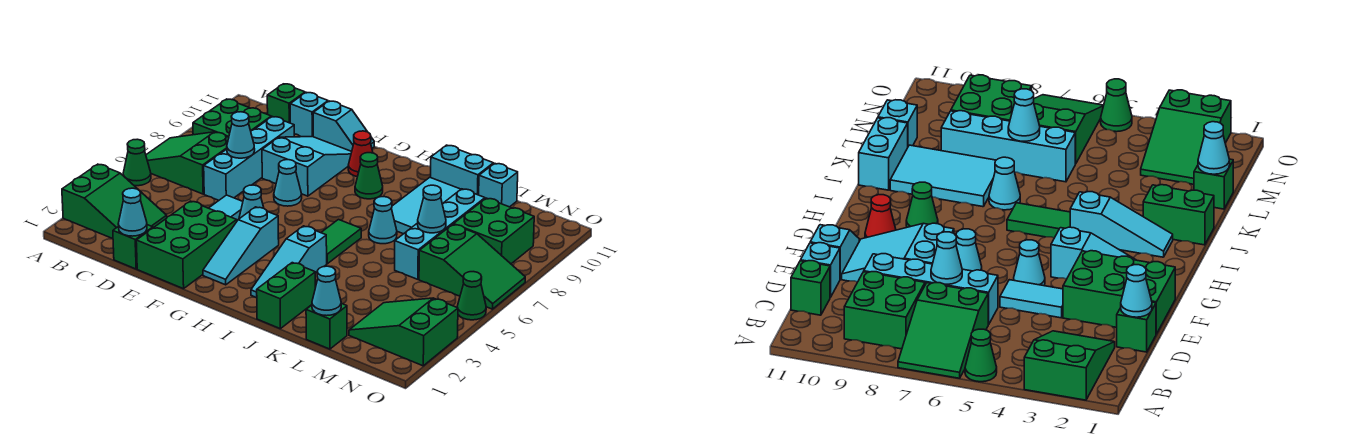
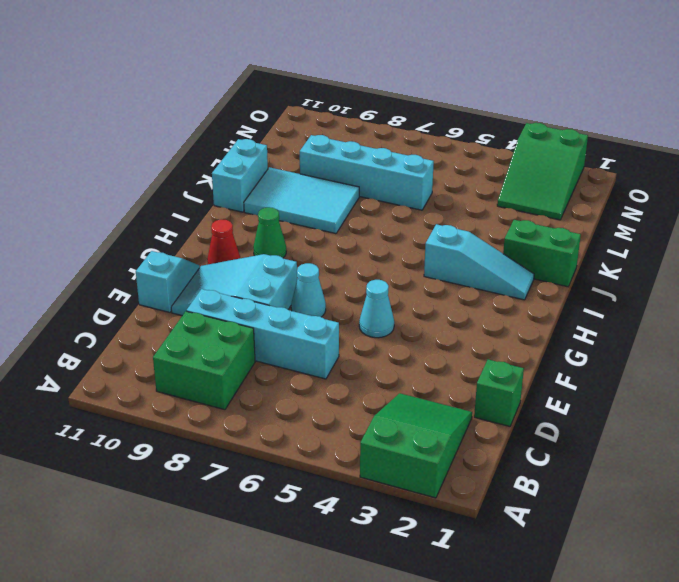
none -> green cone A5 level 1
none -> green slope A6:C7 level 1 top C
none -> green brick C11 level 1
none -> cyan brick D11 level 1

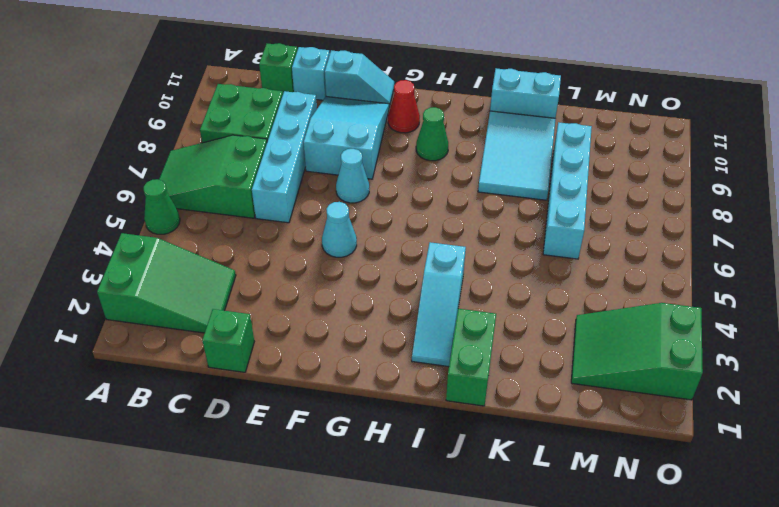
none -> green brick E1:F3 level 1
none -> cyan tile E4:E5 level 1
none -> cyan slope G2:G4 level 1 top 4
none -> green tile I5:I6 level 1

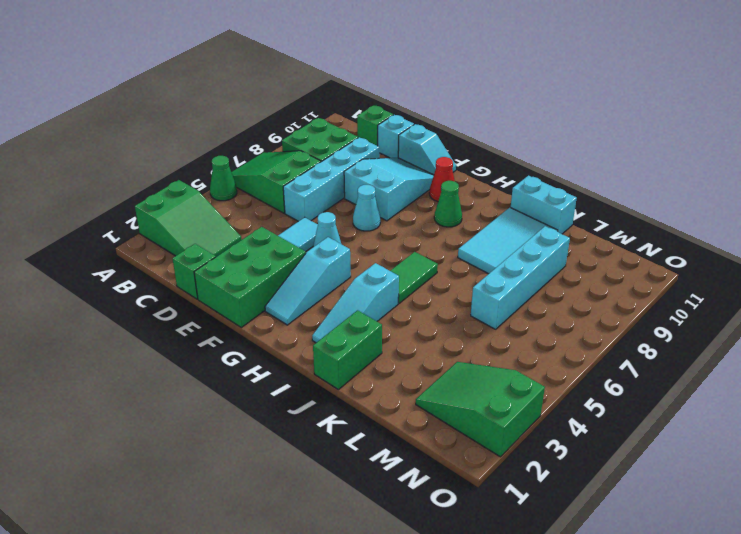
none -> cyan cone J7 level 1
none -> green brick L1 level 1
none -> cyan brick L11 level 1
none -> green slope M6:O7 level 1 top M

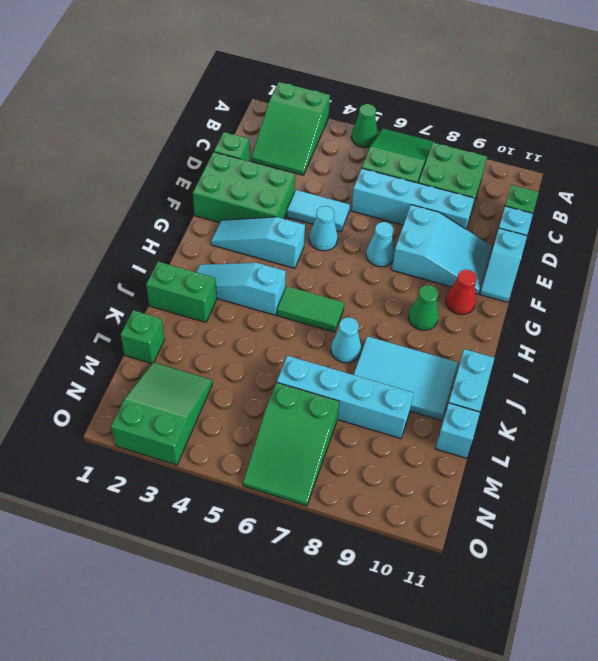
none -> green brick M8:N9 level 1
none -> green cone O5 level 1
none -> cyan cone D1 level 2
none -> cyan cone D7 level 2

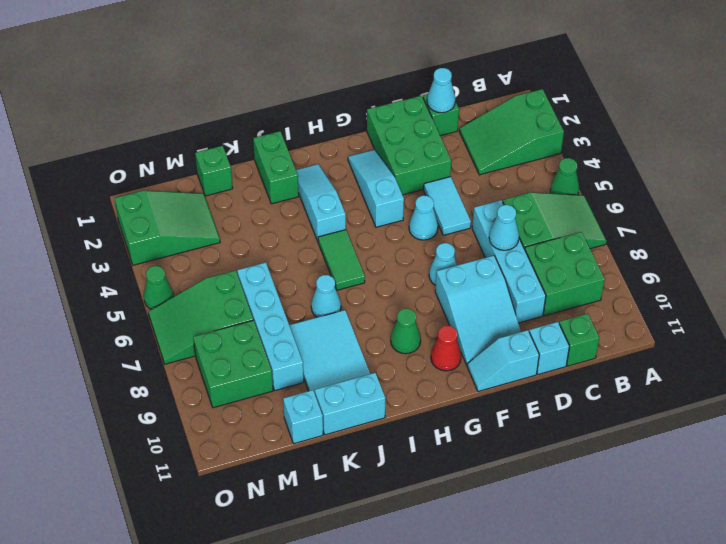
none -> cyan cone L1 level 2
none -> cyan cone L7 level 2

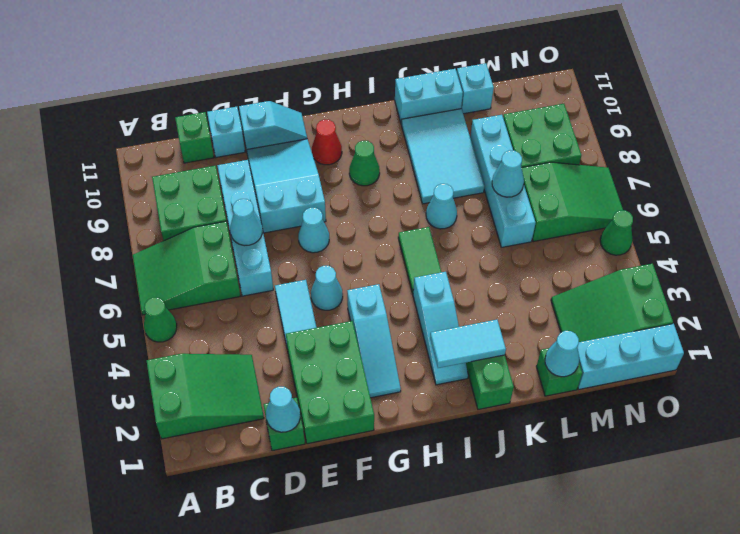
cyan tile I2:J2 level 2 -> none
cyan brick M1:O1 level 1 -> none

